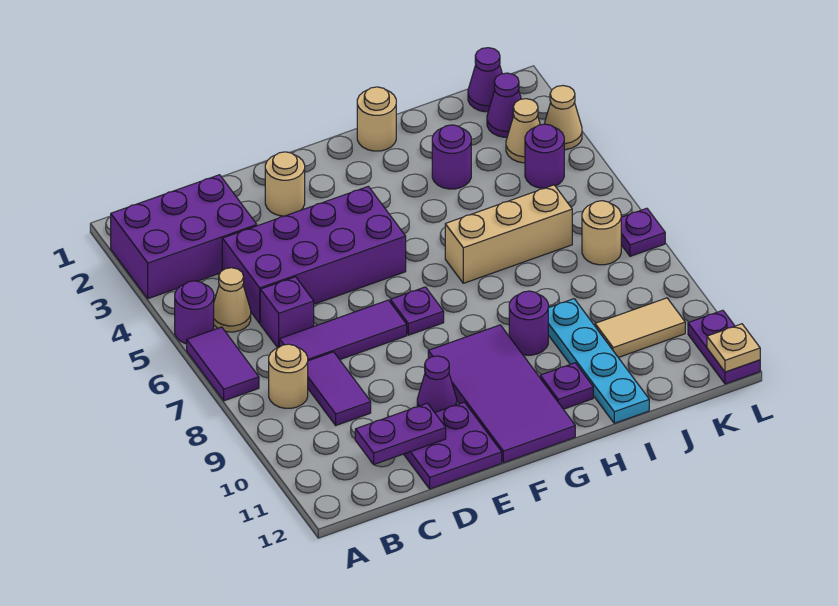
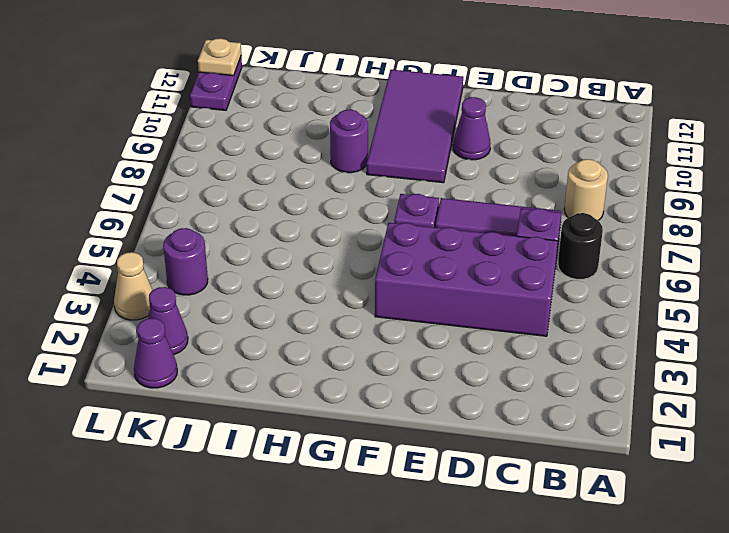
black round brick B6 level 1 -> none
none -> purple brick A2:C3 level 1
none -> purple round brick A5 level 1
none -> purple tile A6:A7 level 1
none -> tan cone B5 level 1

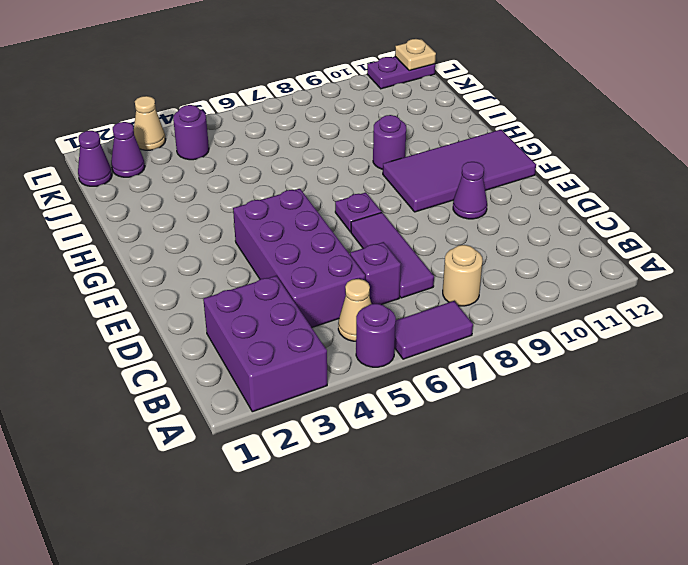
none -> purple tile C8:C9 level 1
none -> purple plate D11:E12 level 1
none -> tan round brick E2 level 1
none -> tan round brick H1 level 1

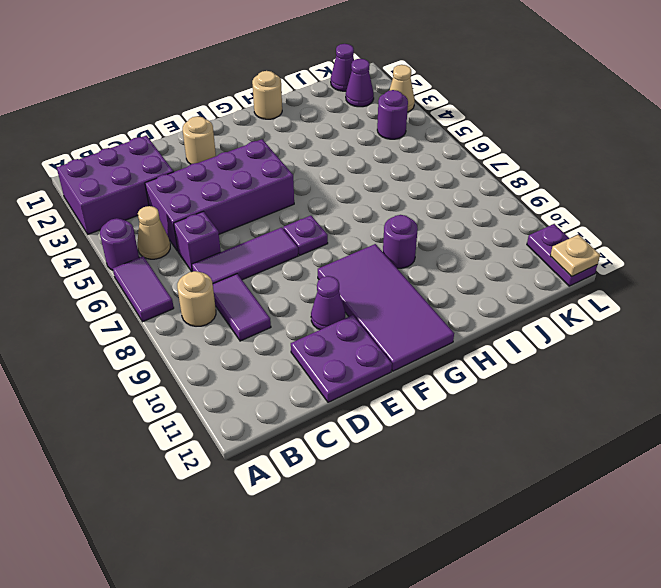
none -> tan brick H6:J6 level 1
none -> purple plate H11 level 1
none -> purple round brick I3 level 1
none -> cyan plate I9:I12 level 1

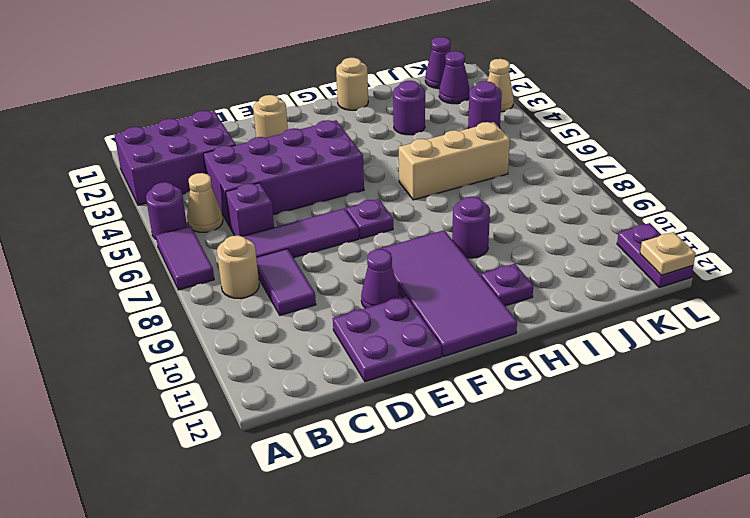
none -> cyan plate I9:I12 level 1
none -> tan tile J10:K10 level 1
none -> tan cone K3 level 1
none -> tan round brick K7 level 1

